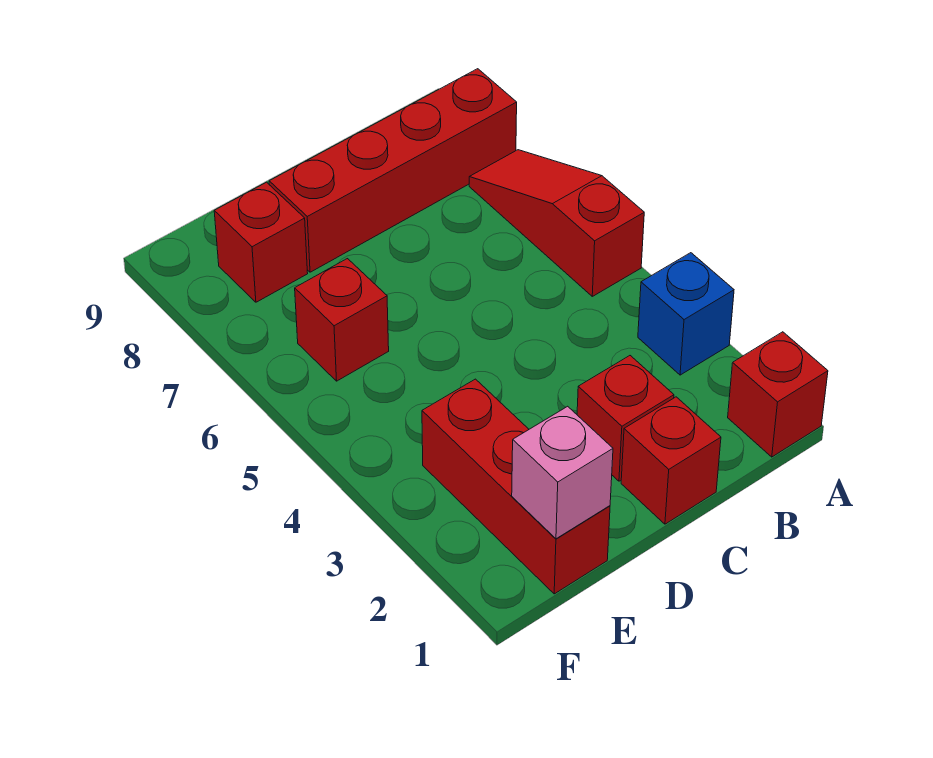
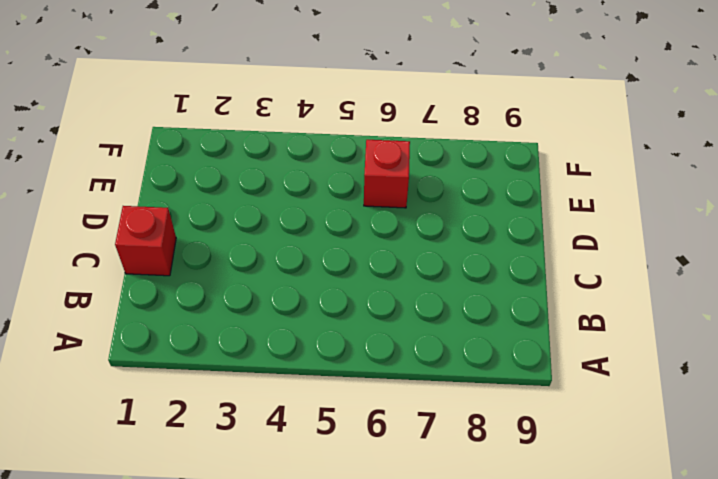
none -> red brick A1 level 1
none -> blue brick A3 level 1

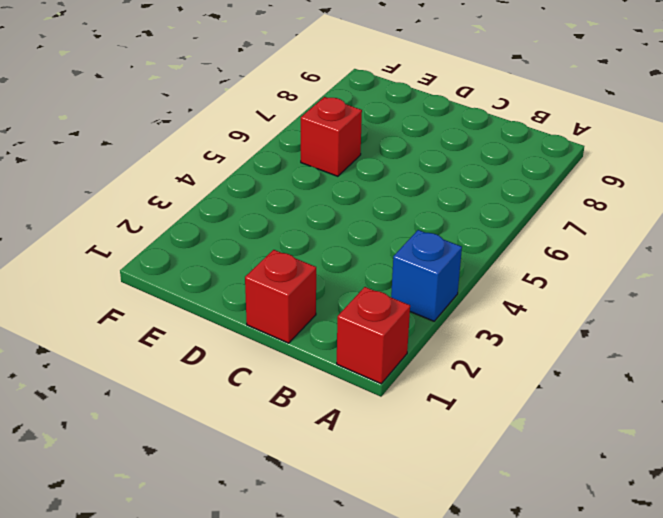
none -> red slope A5:A7 level 1 top 5
none -> red brick A8:D8 level 1

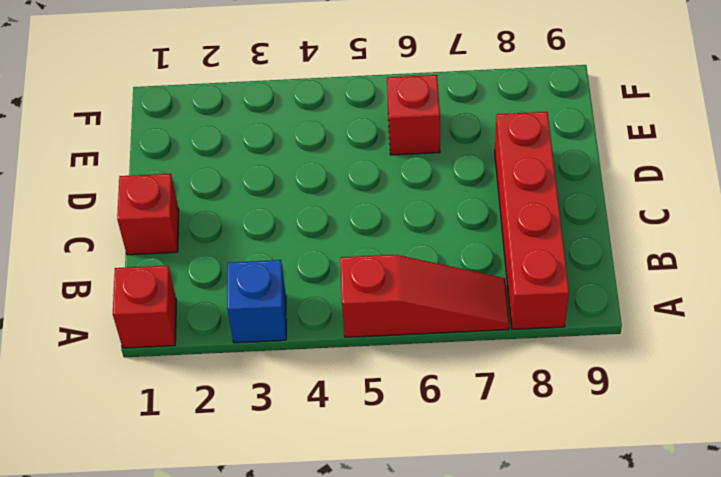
none -> red brick C2 level 1
none -> red brick E1:E3 level 1

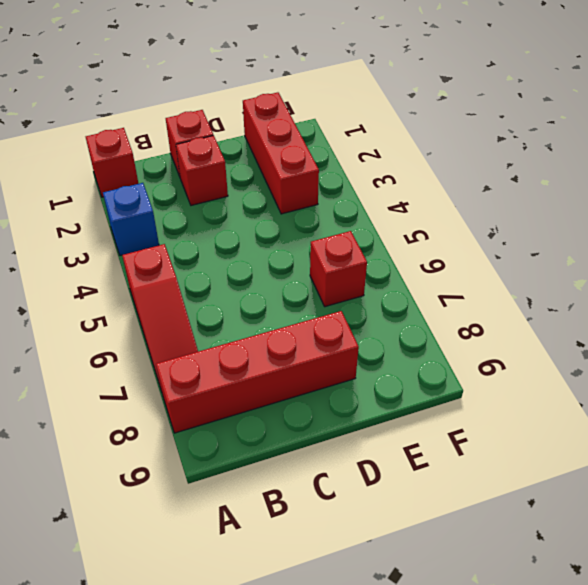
none -> red brick E8 level 1
none -> pink brick E1 level 2

